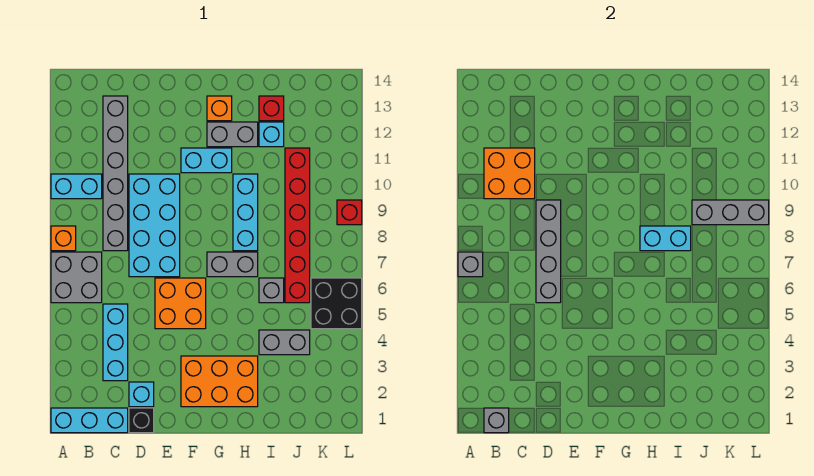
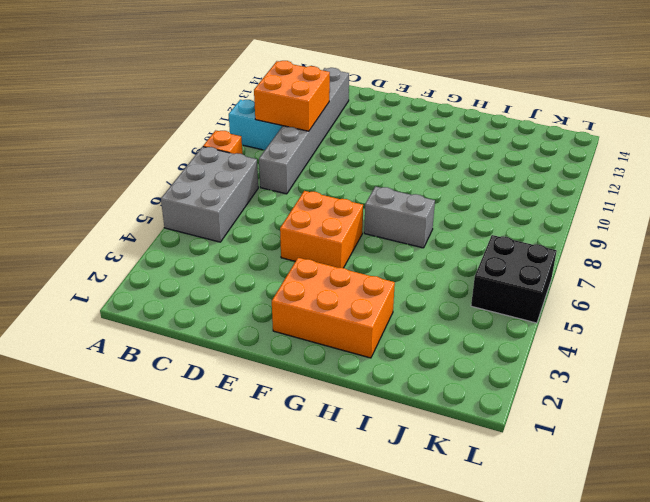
grey brick A5:B7 level 1 -> grey brick A6:B7 level 1
none -> cyan brick A1:C1 level 1
none -> cyan brick C3:C5 level 1
none -> black brick D1 level 1

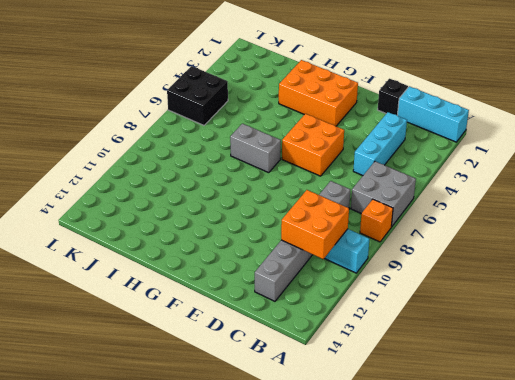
none -> cyan brick D2 level 1
none -> cyan brick D7:E10 level 1
none -> cyan brick F11:G11 level 1

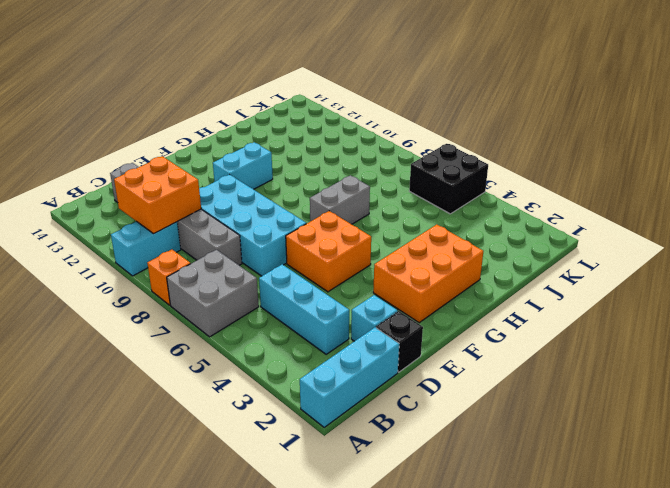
none -> grey brick G12:H12 level 1
none -> orange brick G13 level 1
none -> cyan brick H8:H10 level 1

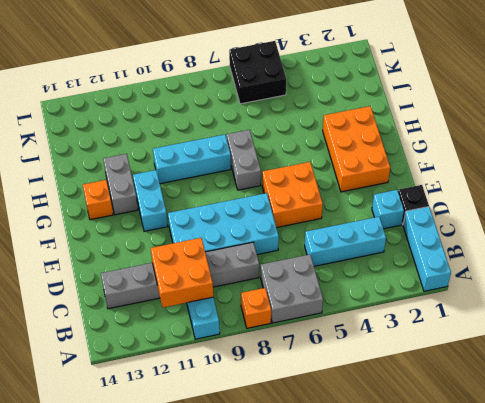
none -> grey brick I4:J4 level 1
none -> grey brick I6 level 1
none -> cyan brick I12 level 1

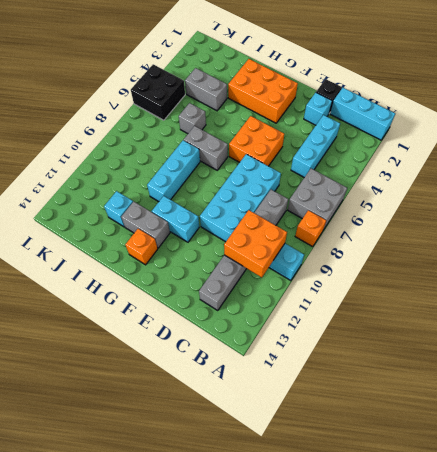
none -> red brick I13 level 1
none -> red brick J6:J11 level 1
none -> red brick L9 level 1

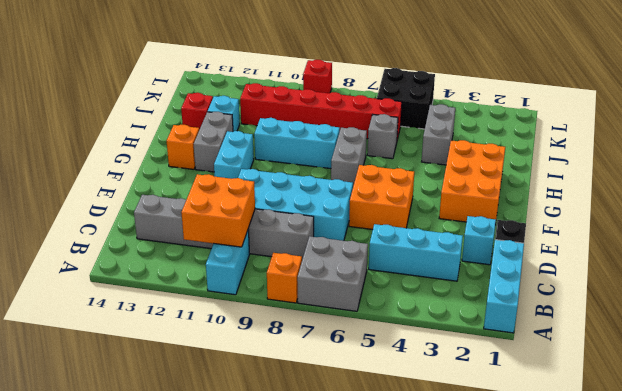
none -> grey brick A7 level 2
none -> grey brick B1 level 2
none -> grey brick D6:D9 level 2

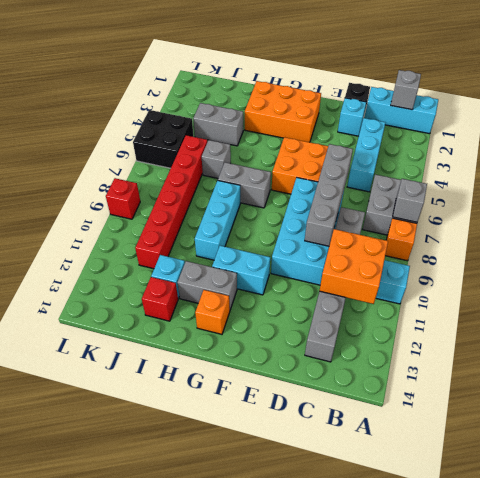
none -> cyan brick H8:I8 level 2
none -> grey brick J9:L9 level 2

